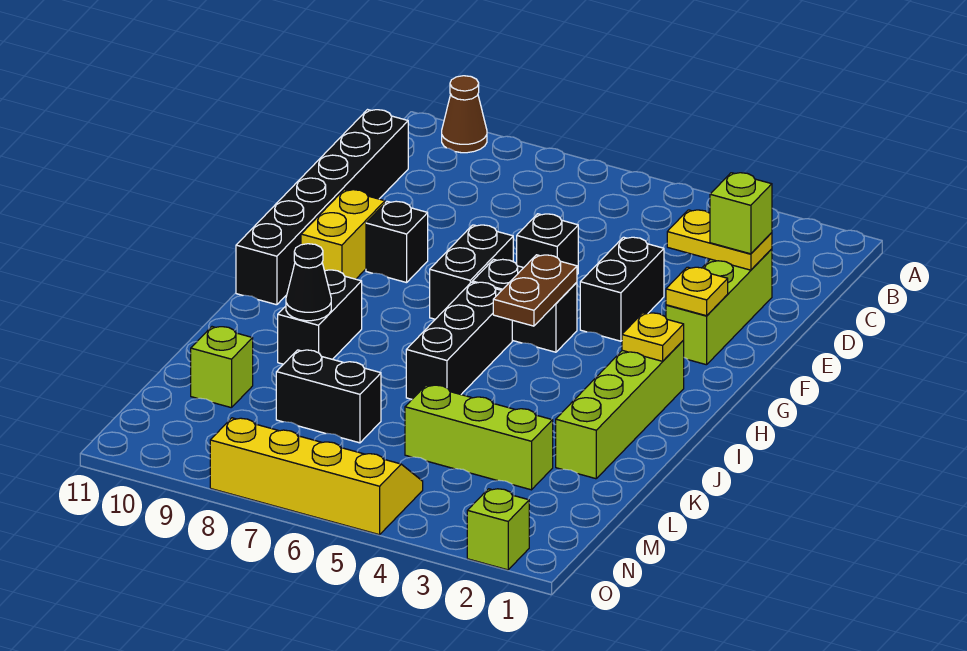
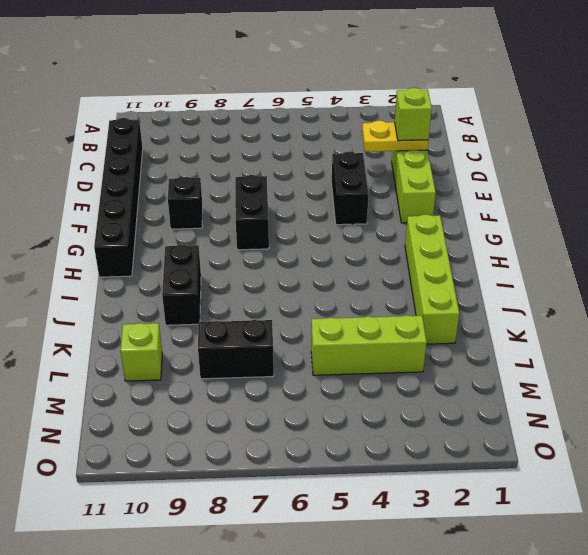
none -> brown cone A10 level 1
none -> black brick E6 level 1
none -> yellow brick F10:G10 level 1

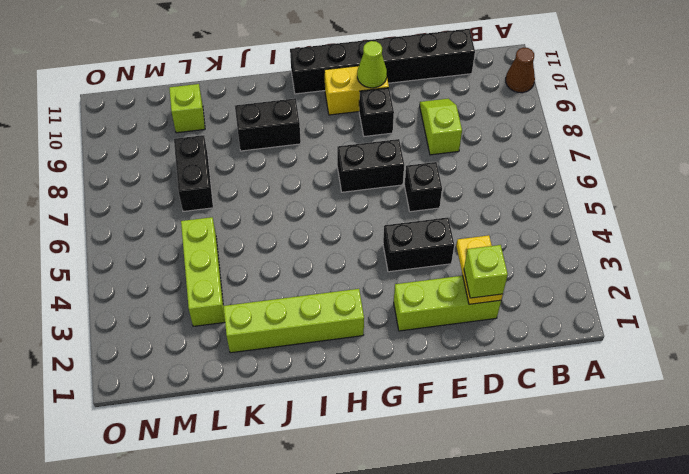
lime slope D8:D9 level 1 top 8 -> none
lime cone F10 level 2 -> none
none -> black brick G5:G6 level 1
none -> black brick H6:J6 level 1
none -> yellow slope N5:O8 level 1 top O

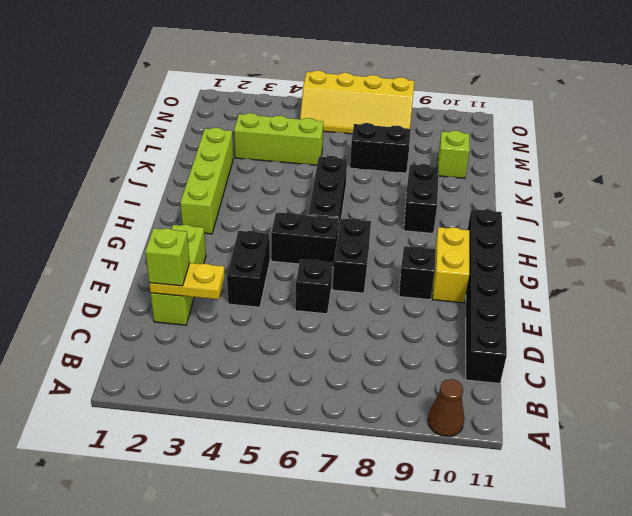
none -> lime brick O2 level 1
none -> yellow plate F2 level 2
none -> brown plate G5:H5 level 2

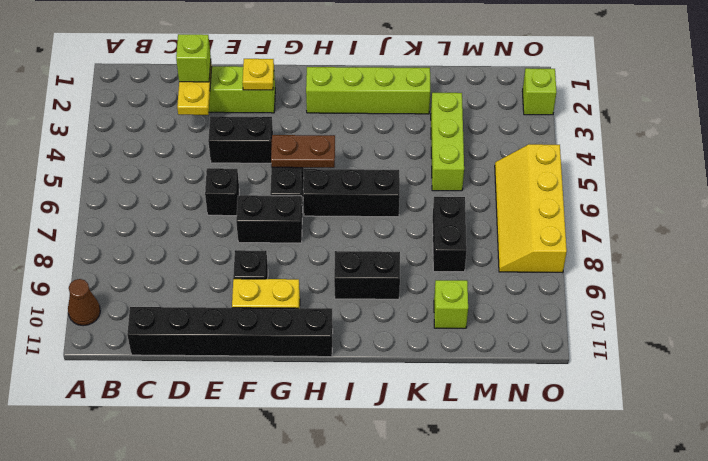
none -> yellow plate H2 level 2
none -> black cone J9 level 2

